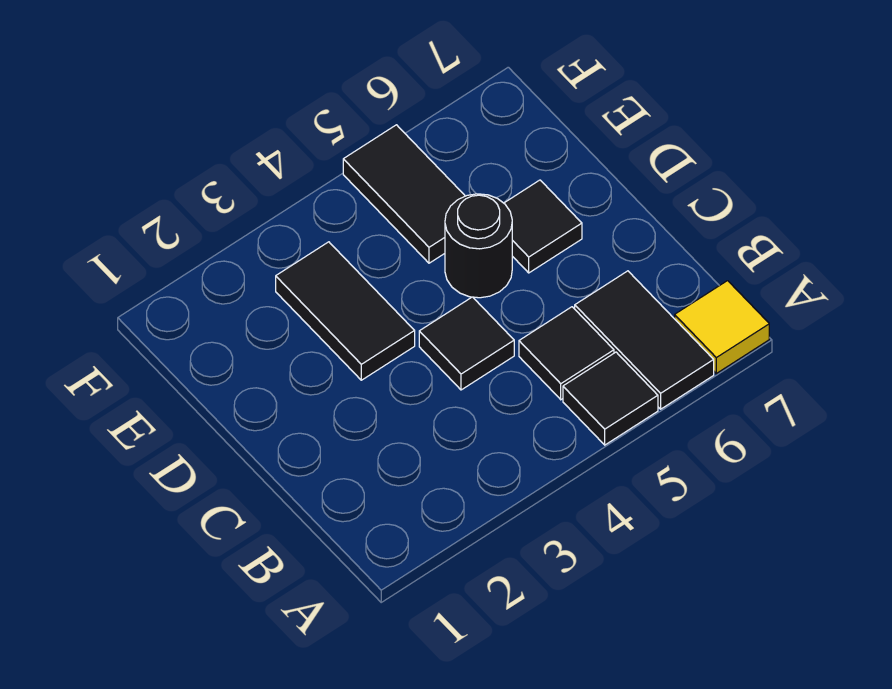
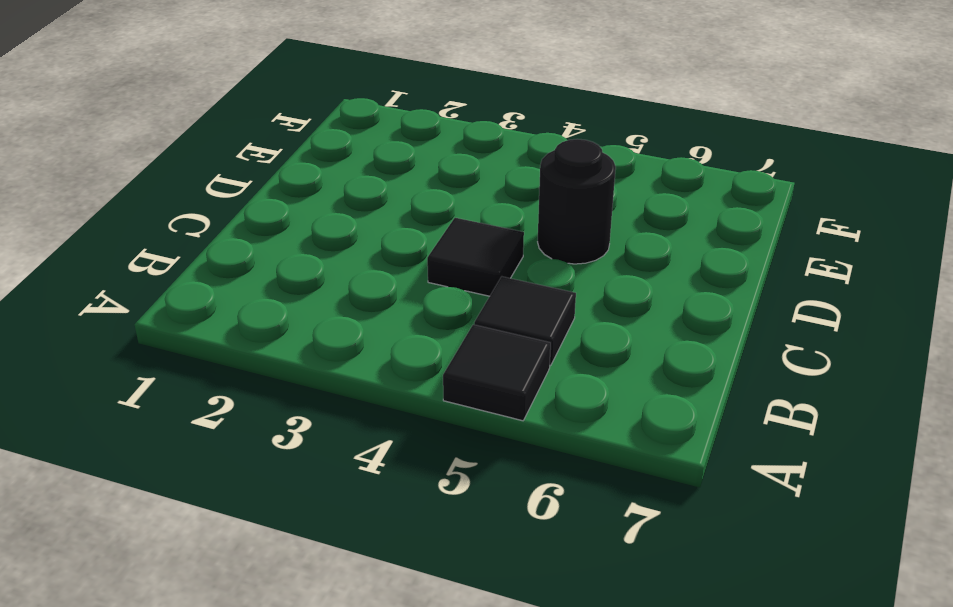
none -> black tile A6:B6 level 1
none -> yellow tile A7 level 1

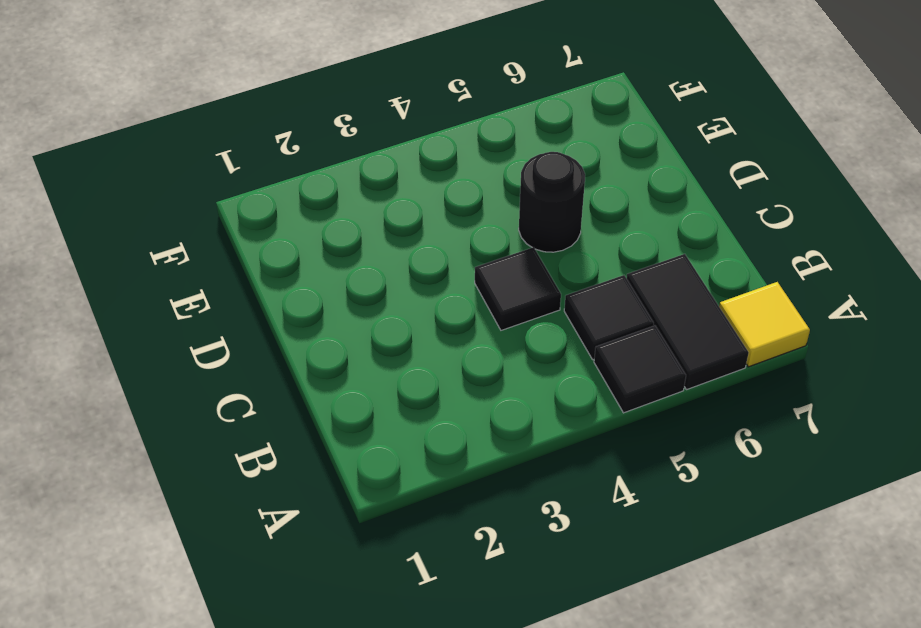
none -> black tile D3:E3 level 1
none -> black tile D6 level 1

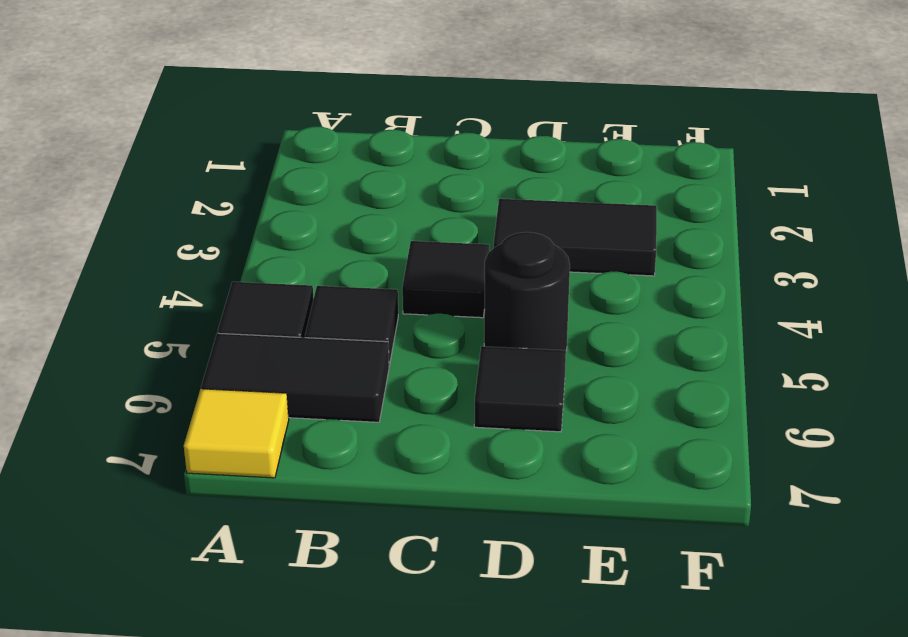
none -> black tile E5:F5 level 1

